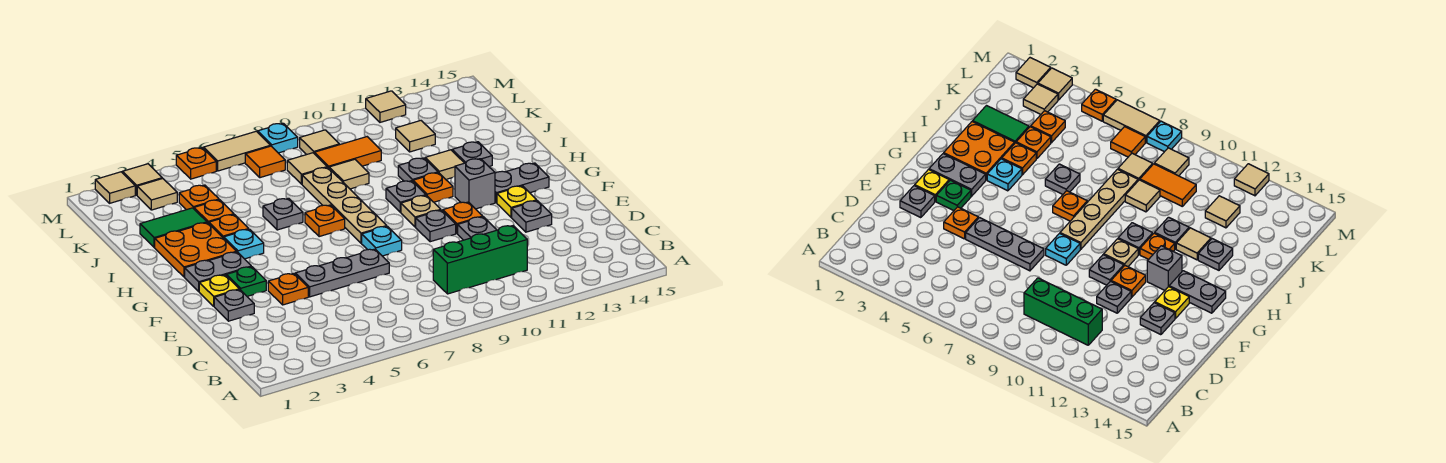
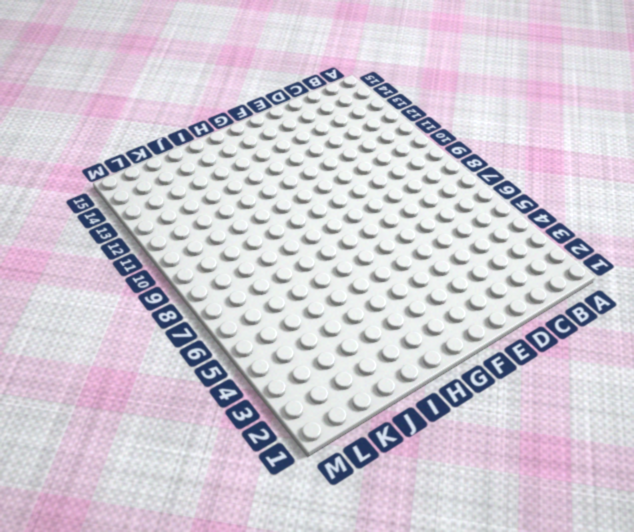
none -> green brick C9:C11 level 1
none -> grey plate E2 level 1
none -> orange plate E4 level 1
none -> grey plate E5:E7 level 1

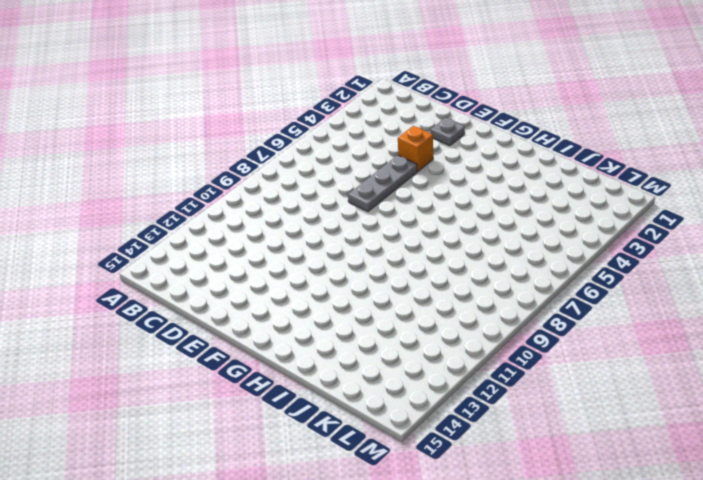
orange brick E4 level 1 -> orange plate E4 level 1
none -> green brick C9:C11 level 1
none -> grey plate E11 level 1
none -> grey plate E13 level 1
none -> yellow plate F2 level 1

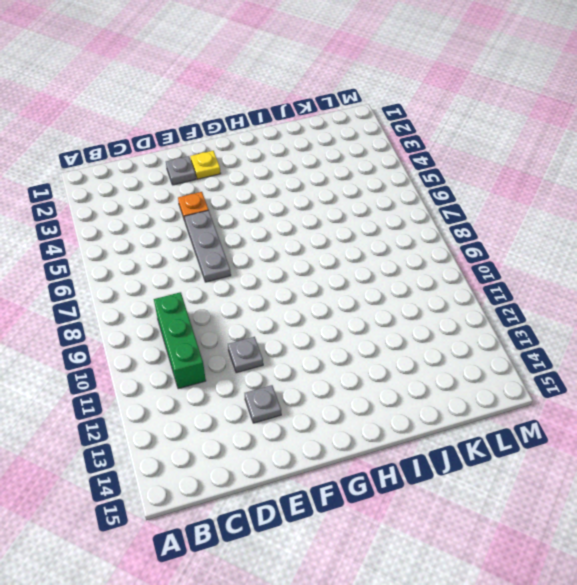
none -> green plate F3 level 1
none -> cyan plate F8 level 1
none -> grey plate F10 level 1
none -> orange plate F11 level 1

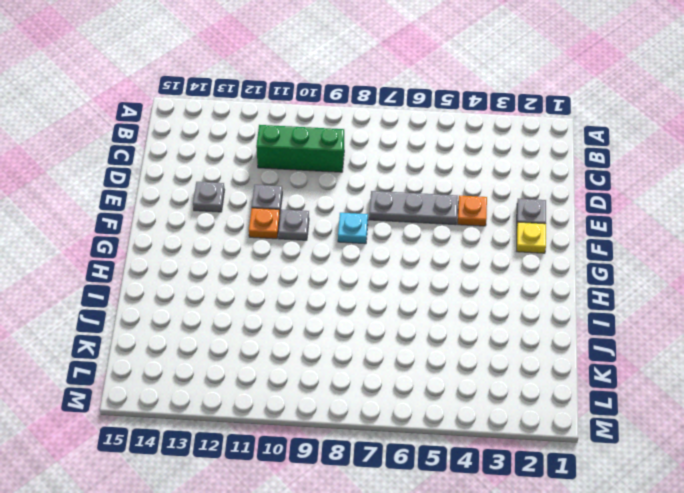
none -> green plate F3 level 1
none -> yellow plate F13 level 1
none -> grey plate G2:G3 level 1
none -> tan plate G8:J8 level 1

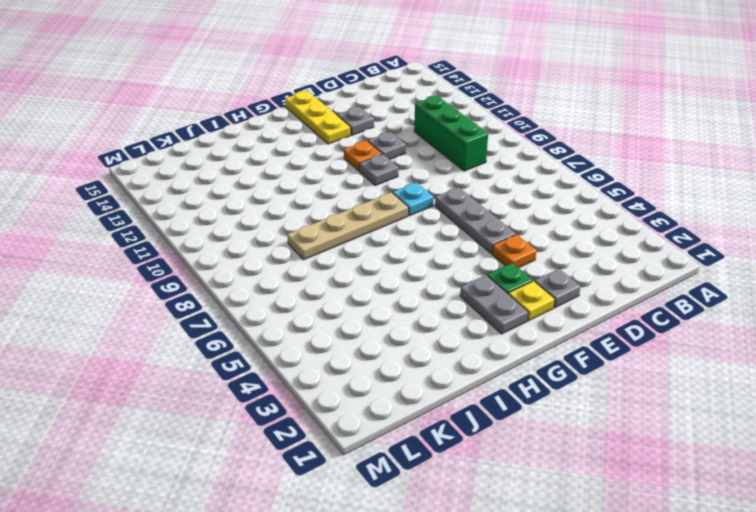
yellow plate F13:F15 level 1 -> yellow plate F13 level 1
none -> tan plate G10 level 1
none -> grey brick G12 level 1
none -> grey plate G13:G14 level 1
none -> orange plate H2:I3 level 1

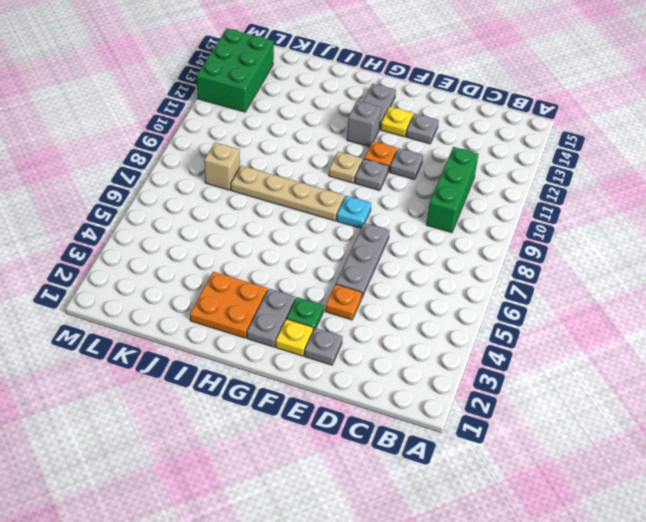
tan brick K8 level 1 -> tan tile K8 level 1
green brick L12:M14 level 1 -> tan tile M12 level 1
none -> cyan plate H4 level 1
none -> orange plate H7 level 1
none -> grey plate H10 level 1
none -> orange plate H11 level 1

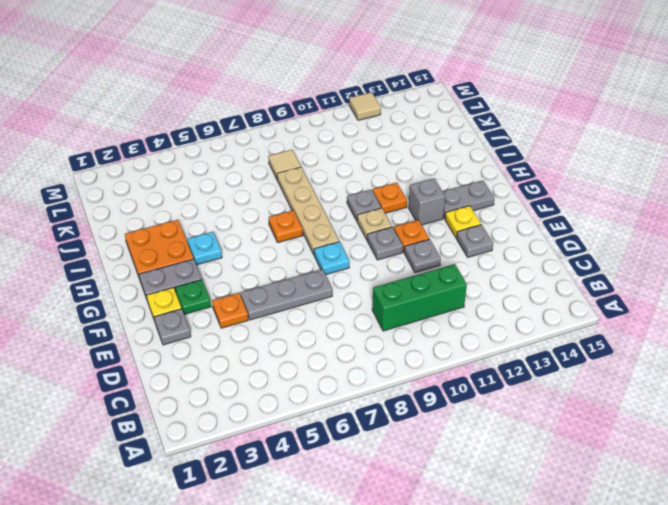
none -> orange plate I4 level 1
none -> grey plate I6 level 1
none -> grey plate I11 level 1
none -> tan tile I12 level 1

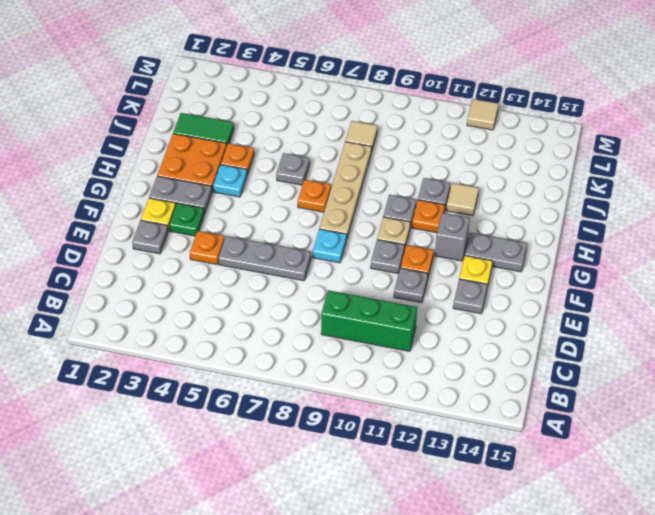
none -> grey plate I13 level 1
none -> orange plate J4 level 1
none -> tan tile J9 level 1
none -> orange plate K4 level 1

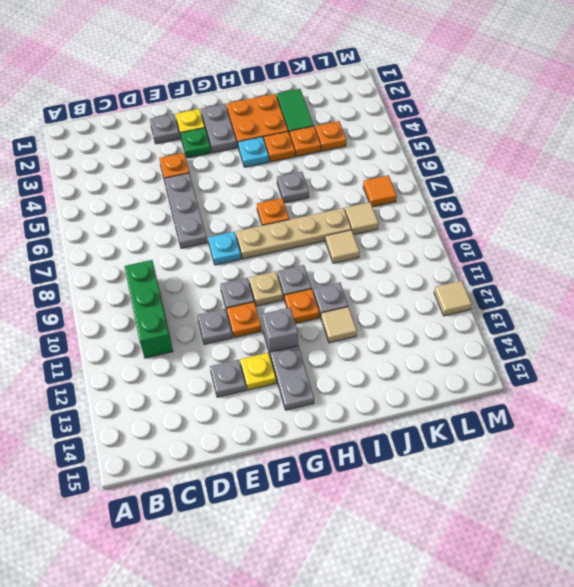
none -> grey plate I13 level 1
none -> orange tile K9:K10 level 1
none -> tan tile K12 level 1
none -> tan tile L3 level 1

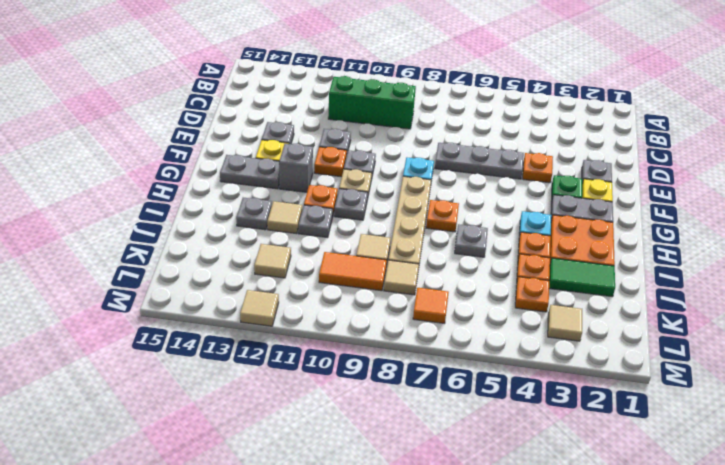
none -> tan tile L9 level 1
none -> tan tile M2 level 1
none -> tan tile M3 level 1
none -> orange plate M5 level 1

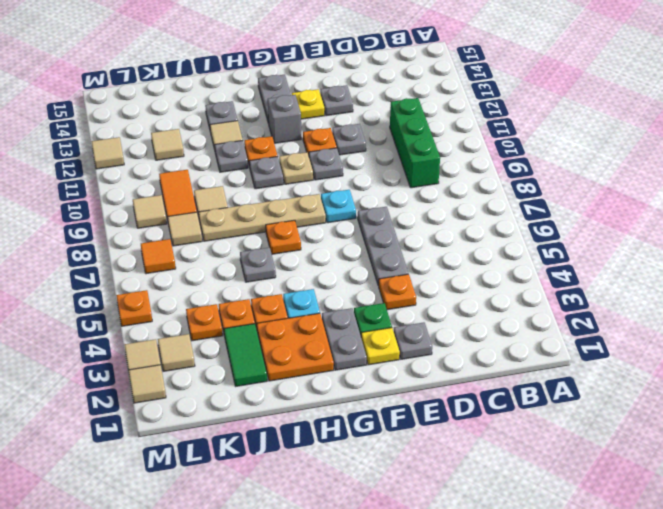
none -> tan tile M6:M7 level 1
none -> cyan plate M8 level 1

